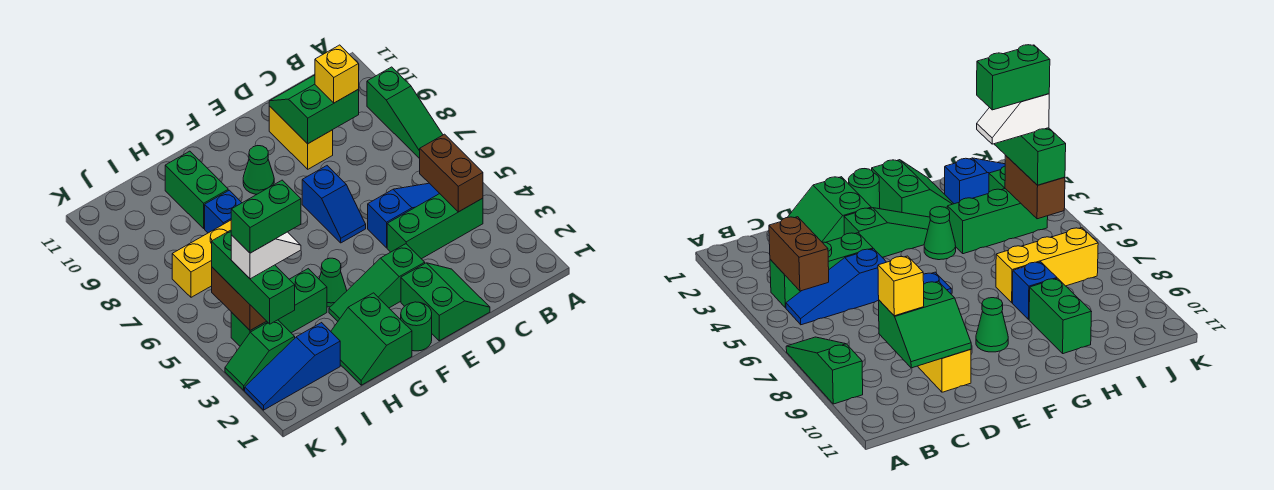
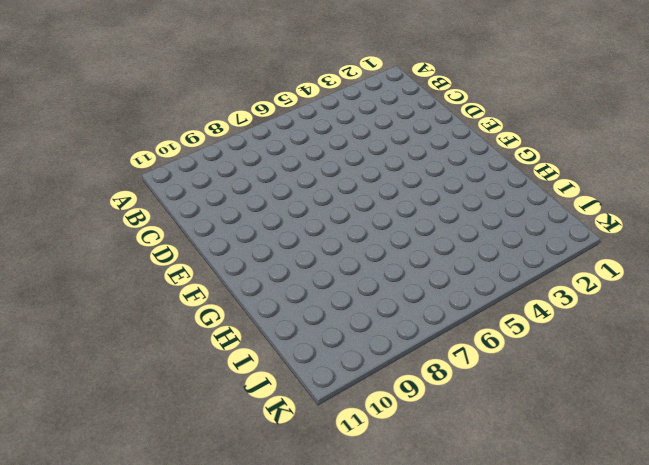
none -> green slope A7:A9 level 1 top 9
none -> green brick B4:D4 level 1
none -> blue slope B5:D5 level 1 top D

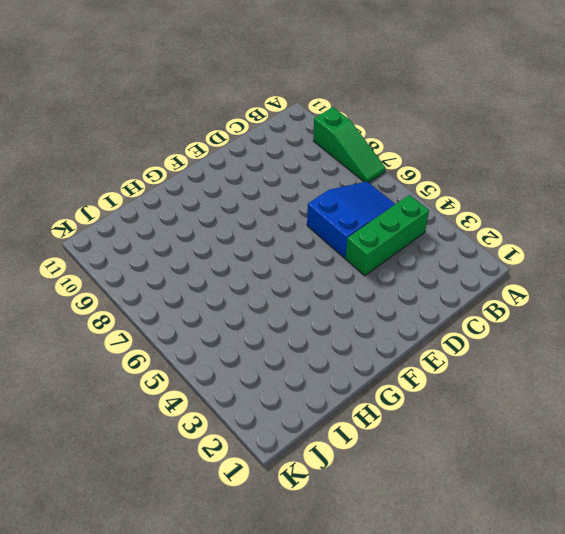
blue slope B5:D6 level 1 top D -> blue slope B5:D5 level 1 top D
none -> green slope D1:E2 level 1 top E
none -> yellow brick D9:D10 level 1
none -> green slope E3:G3 level 1 top E

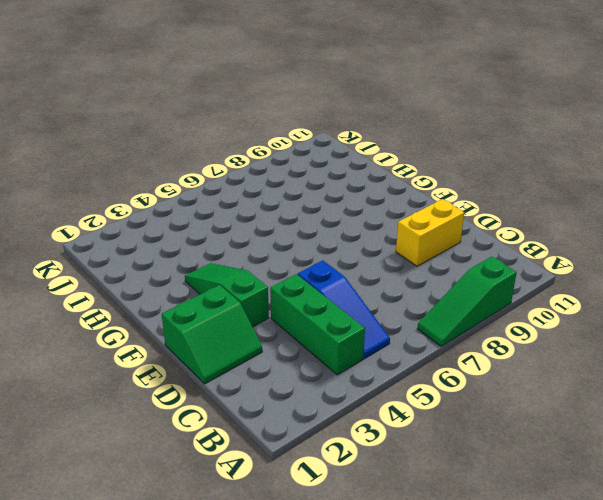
none -> blue slope E6:E7 level 1 top 7
none -> green round brick F1 level 1
none -> green cone F9 level 1

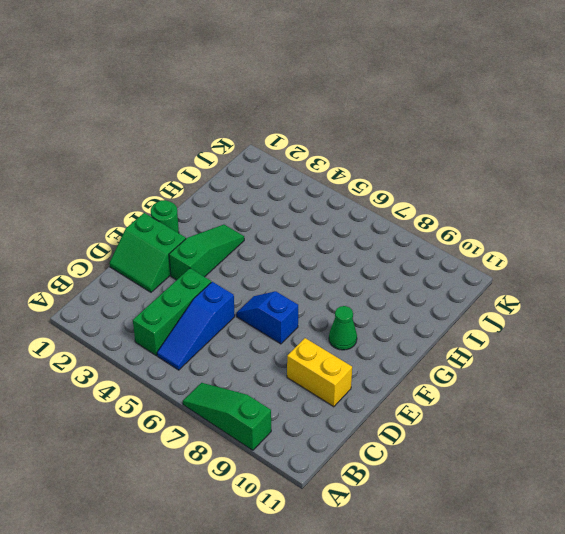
none -> green slope G1:H2 level 1 top G
none -> green cone G4 level 1
none -> green brick H4:J4 level 1

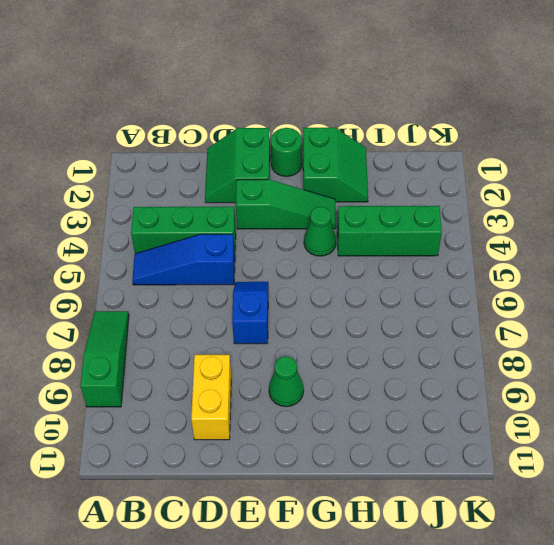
none -> yellow brick H7:J7 level 1
none -> blue brick H8 level 1
none -> green brick H9:H10 level 1

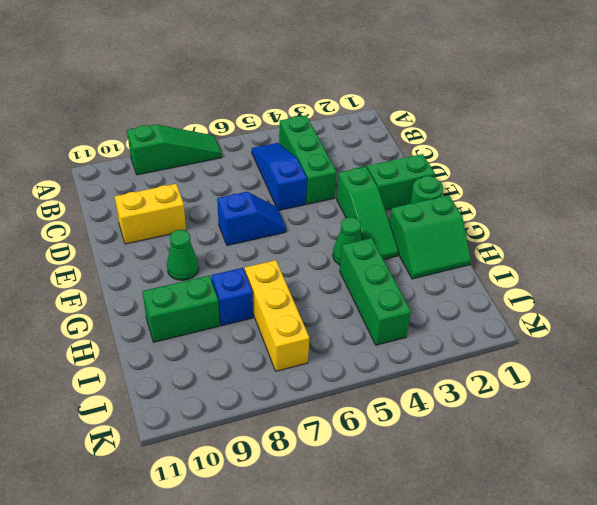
none -> blue slope I2:K2 level 1 top I
none -> green slope J3:K3 level 1 top J
none -> brown brick B4:B5 level 2

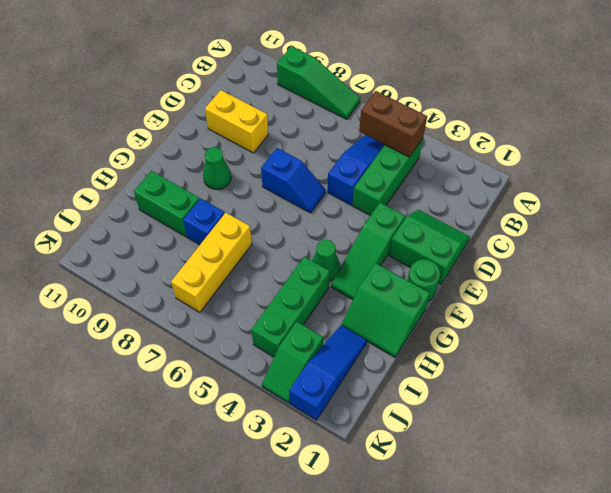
blue slope I2:K2 level 1 top K -> blue slope I2:K2 level 1 top I
none -> green slope C9:D10 level 2 top 9
none -> brown brick J4:J5 level 2
none -> yellow brick C9 level 3

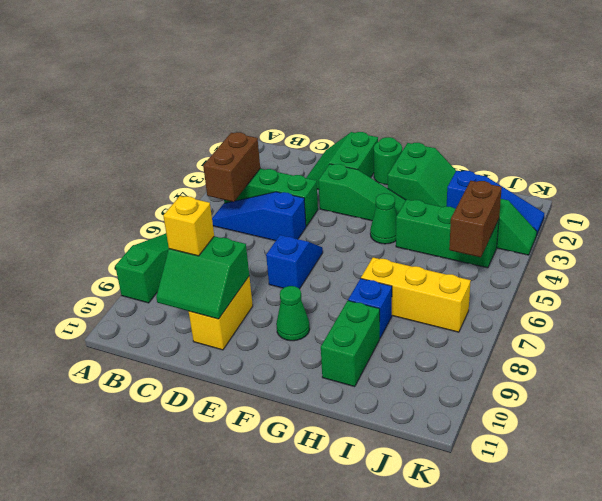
none -> green brick J3:J5 level 3
none -> white slope I4:J4 level 4 top J
none -> green brick I4:J4 level 5

